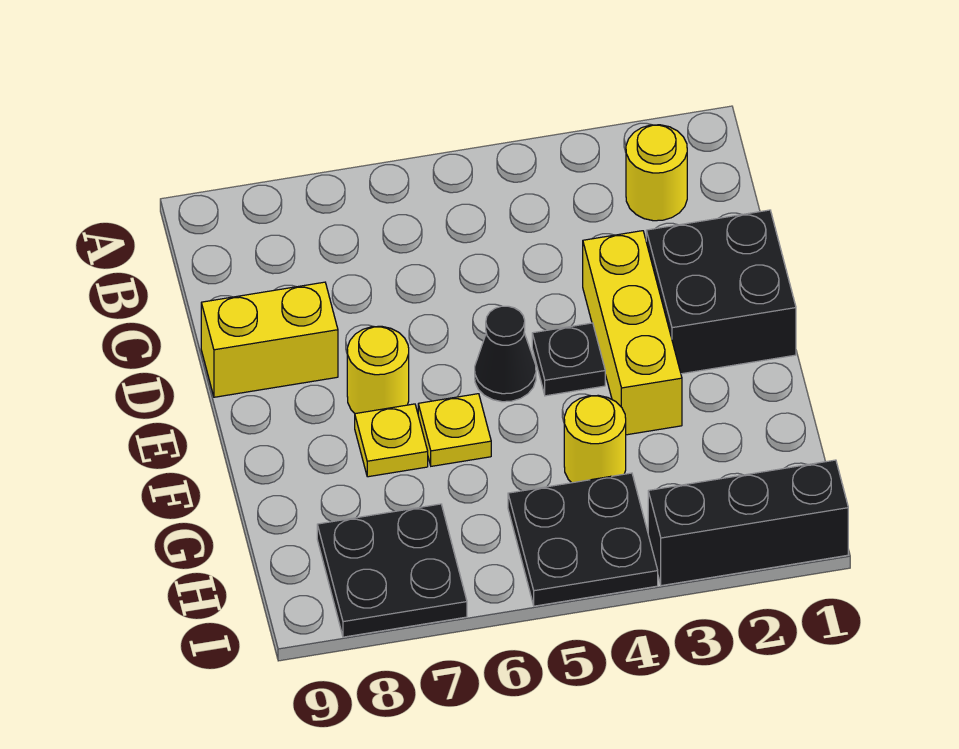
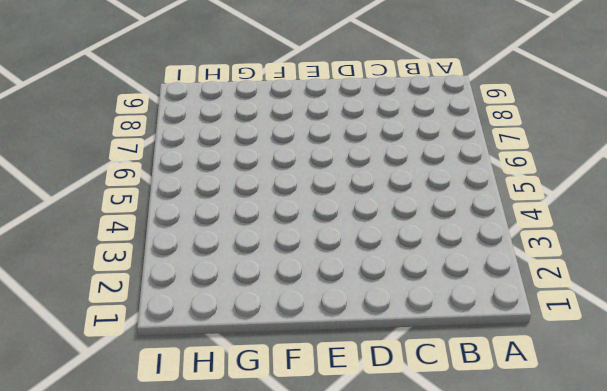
none -> yellow round brick B2 level 1
none -> black brick D1:E2 level 1
none -> yellow brick D3:F3 level 1

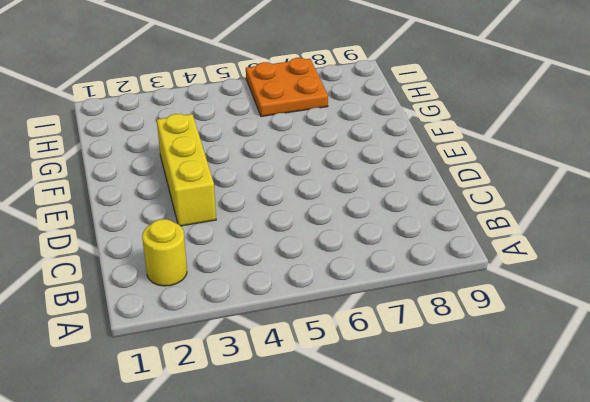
orange plate H6:I7 level 1 -> black plate H7:I8 level 1
none -> black brick D1:E2 level 1
none -> yellow brick D8:D9 level 1
none -> black plate E4 level 1

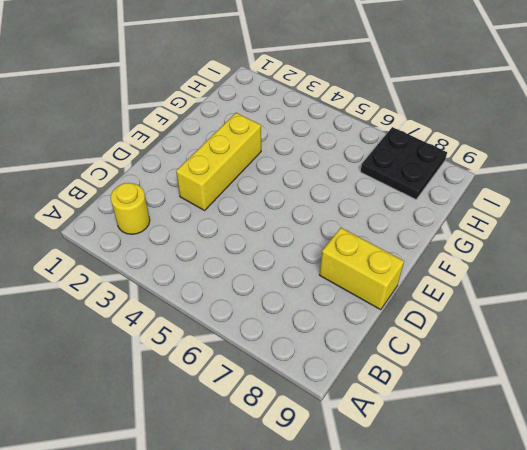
none -> black brick D1:E2 level 1
none -> black plate E4 level 1
none -> black cone E5 level 1

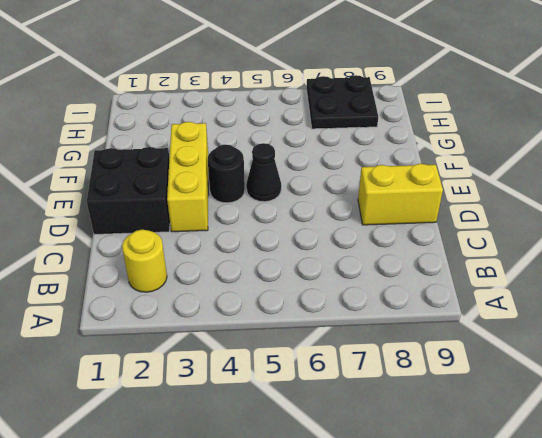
black round brick E4 level 1 -> black plate E4 level 1
none -> yellow round brick E7 level 1
none -> yellow plate F6 level 1
none -> yellow plate F7 level 1

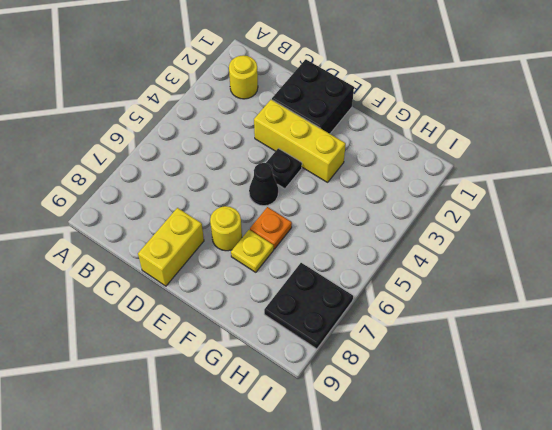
orange plate F6 level 1 -> yellow plate F6 level 1
none -> yellow round brick G4 level 1
none -> black plate H4:I5 level 1
none -> black brick I1:I3 level 1

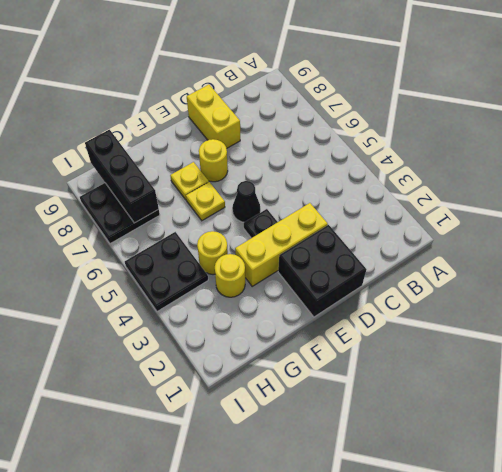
yellow round brick G3 level 1 -> yellow round brick B2 level 1
black brick H7:H9 level 2 -> black brick I1:I3 level 1

